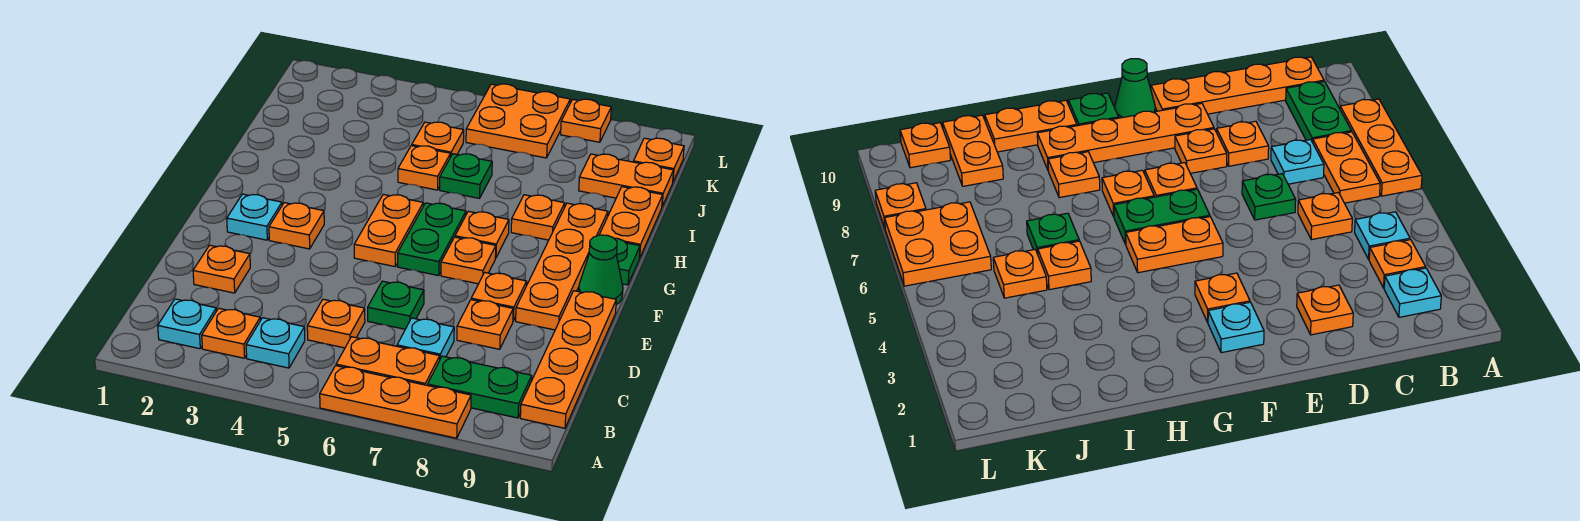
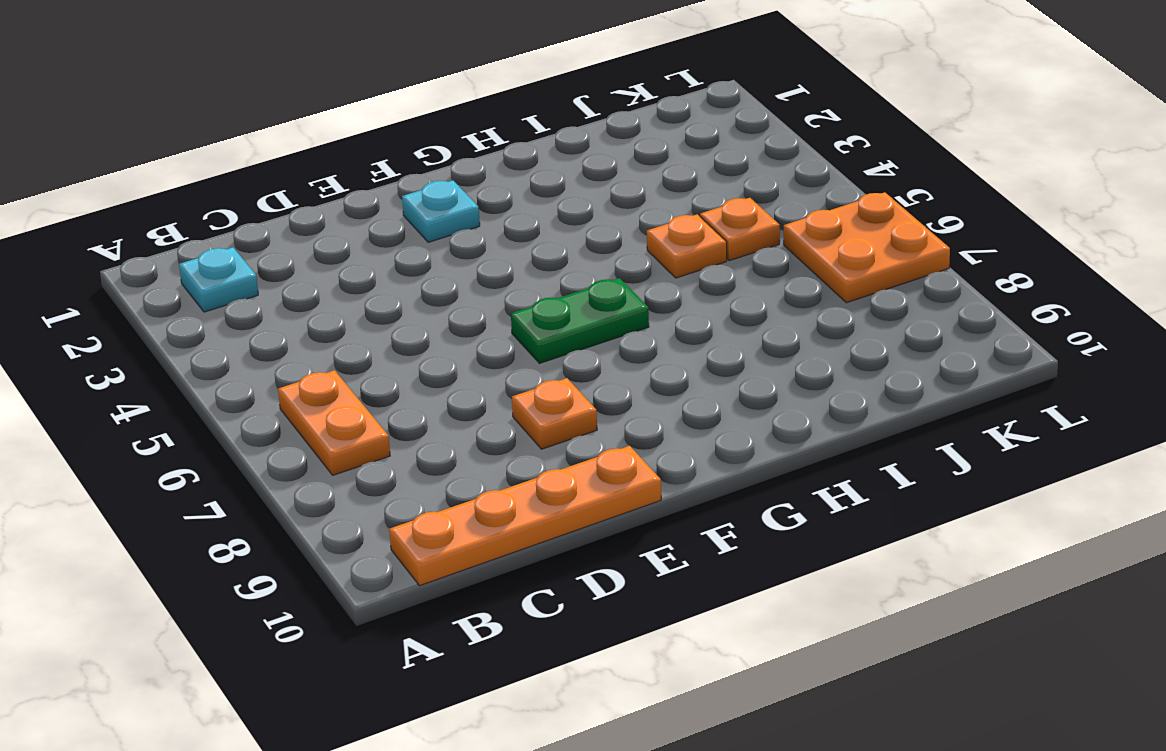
none -> orange plate A6:A8 level 1
none -> orange plate B3 level 1
none -> cyan plate B4 level 1
none -> green plate B8:B9 level 1

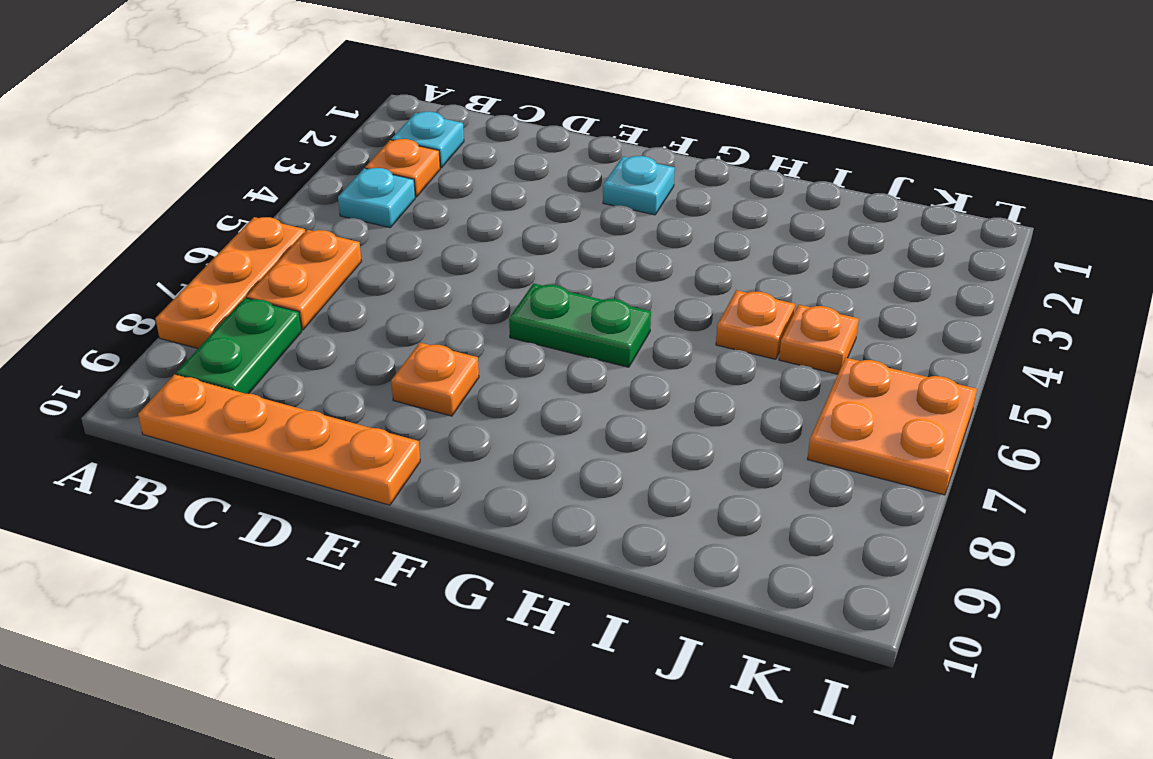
none -> orange plate C5 level 1
none -> cyan plate C7 level 1
none -> orange plate D2 level 1
none -> green plate D6 level 1

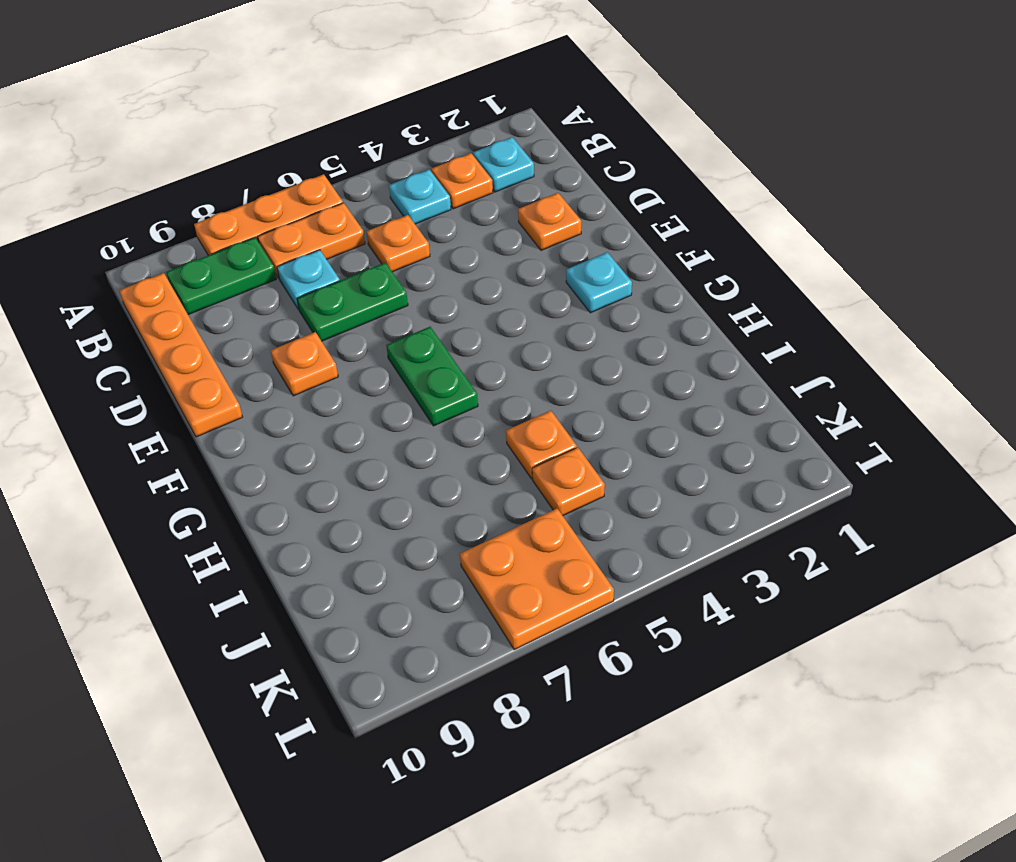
green plate D6:D7 level 1 -> green plate D6 level 1
none -> orange plate D8 level 1
none -> orange plate E9:H9 level 1
none -> orange plate F3 level 1
none -> orange plate F5:G5 level 1

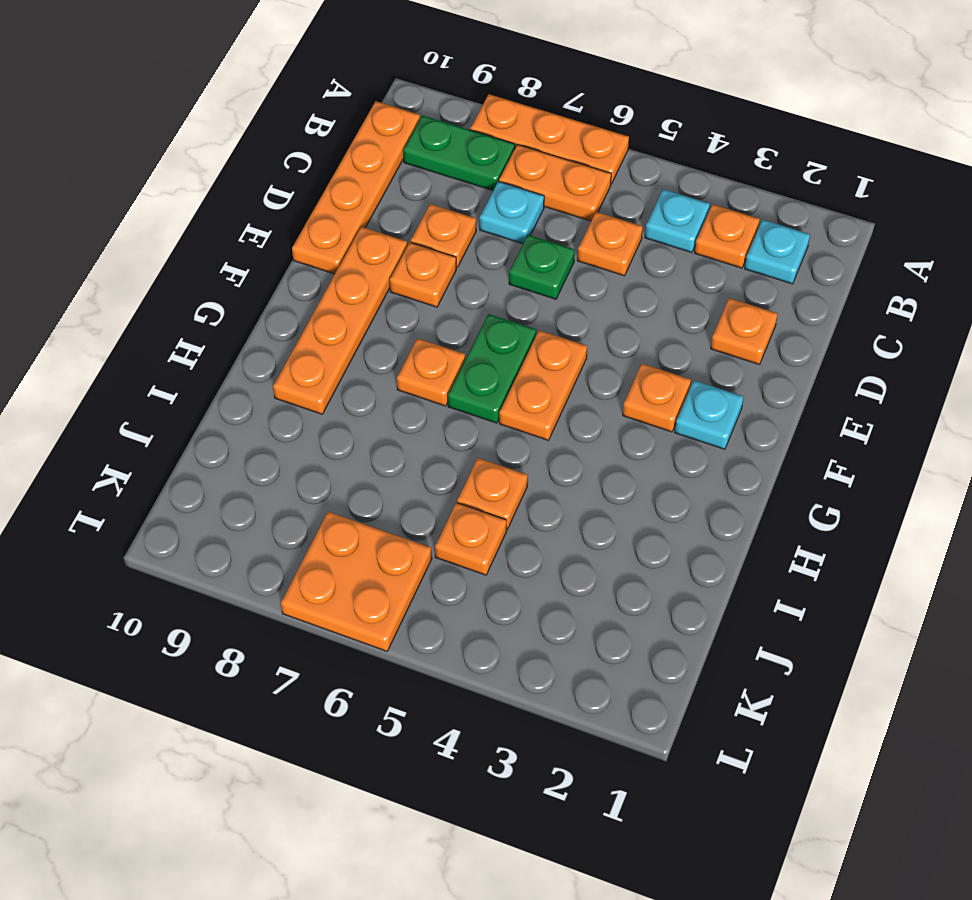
none -> orange plate F7 level 1
none -> green cone F10 level 1
none -> green plate G10 level 1
none -> orange plate H8 level 1

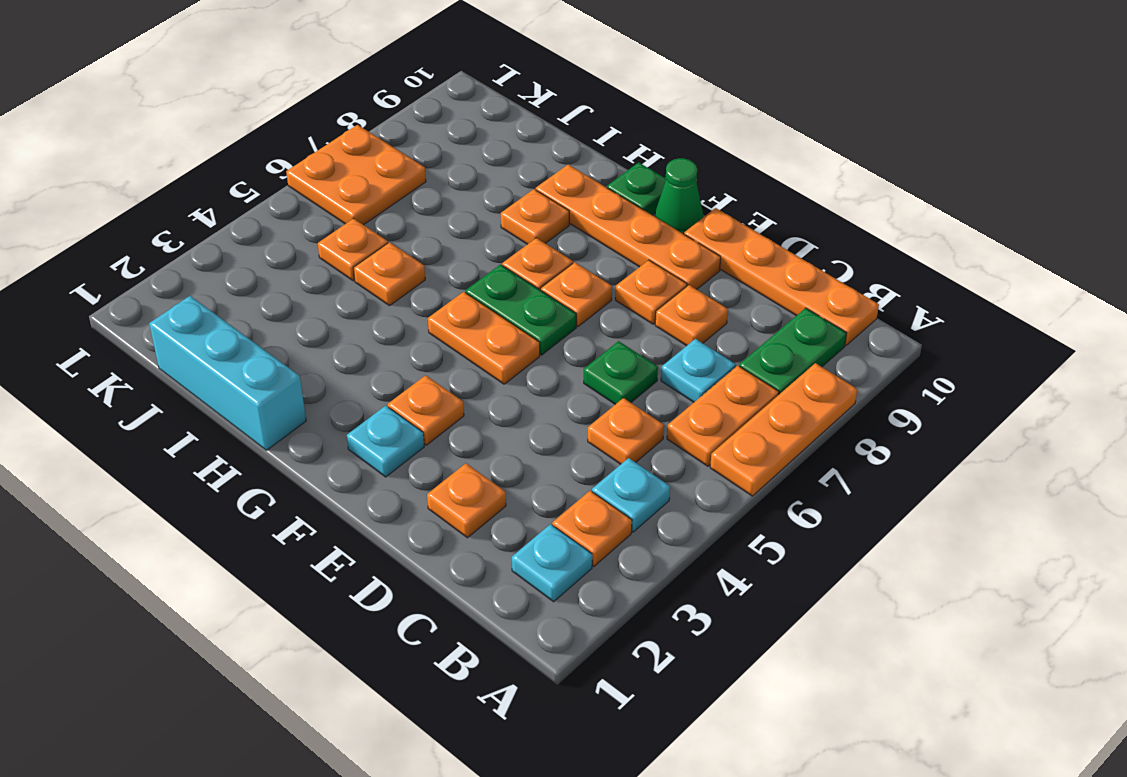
cyan brick H1:J1 level 1 -> none
none -> orange plate H10:I10 level 1
none -> green plate I6 level 1
none -> orange plate J9:J10 level 1
none -> orange plate K10 level 1

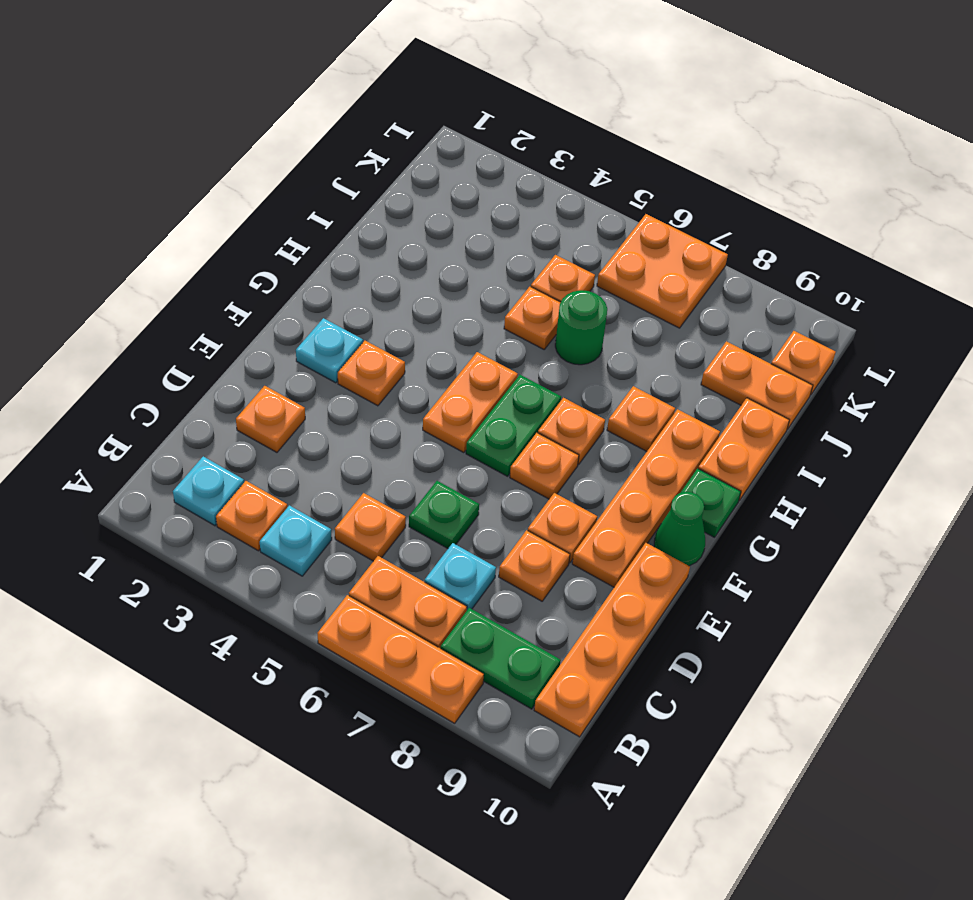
green round brick I6 level 1 -> green plate I6 level 1
none -> orange plate L8 level 1

